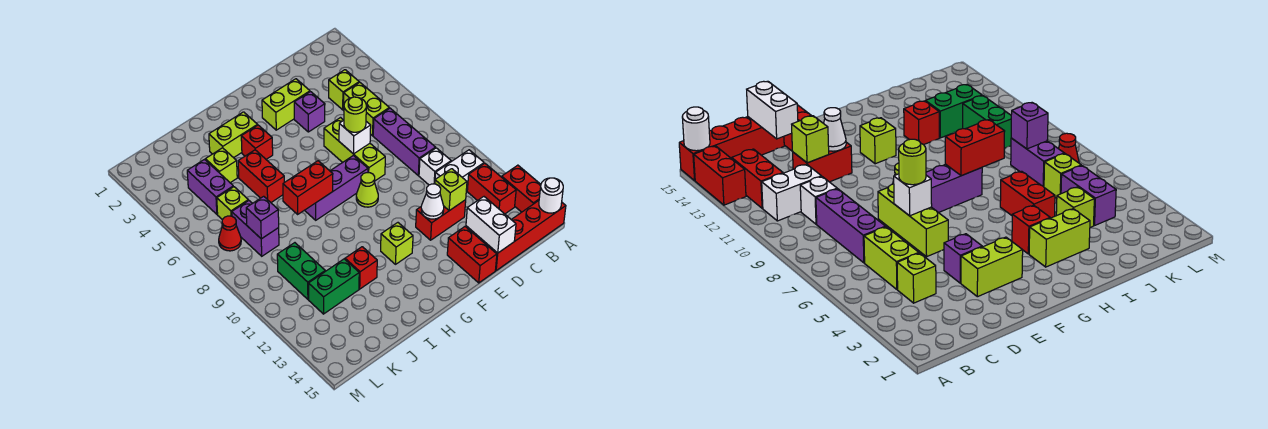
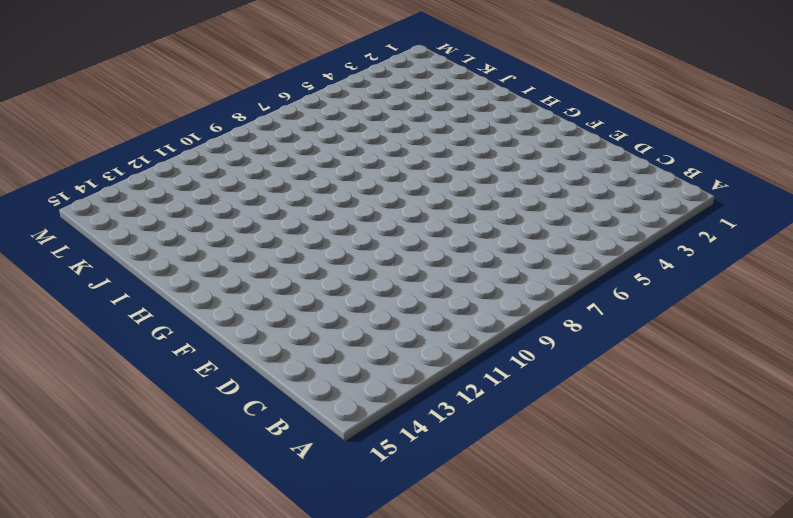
none -> red brick A13:A14 level 1
none -> red brick A15:D15 level 1
none -> white brick B11:C11 level 1
none -> red brick B12:B13 level 1

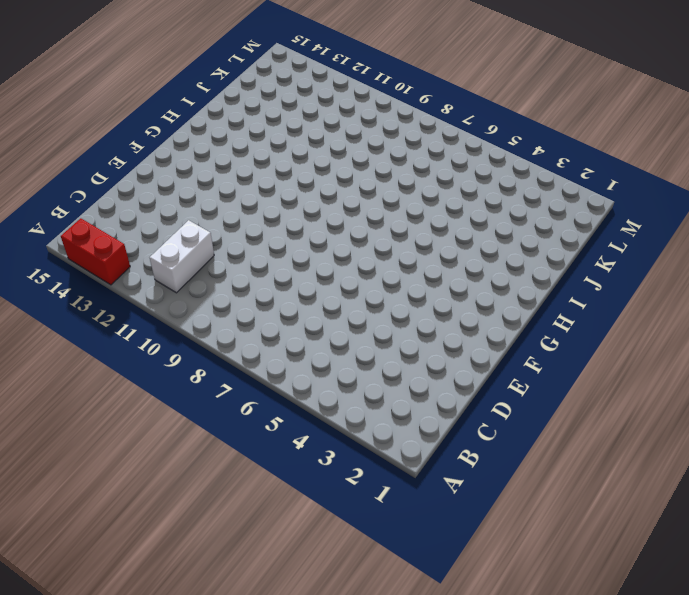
none -> red brick A15:D15 level 1
none -> red brick B12:B13 level 1
none -> lime brick C4 level 1
none -> lime brick C5:C6 level 1

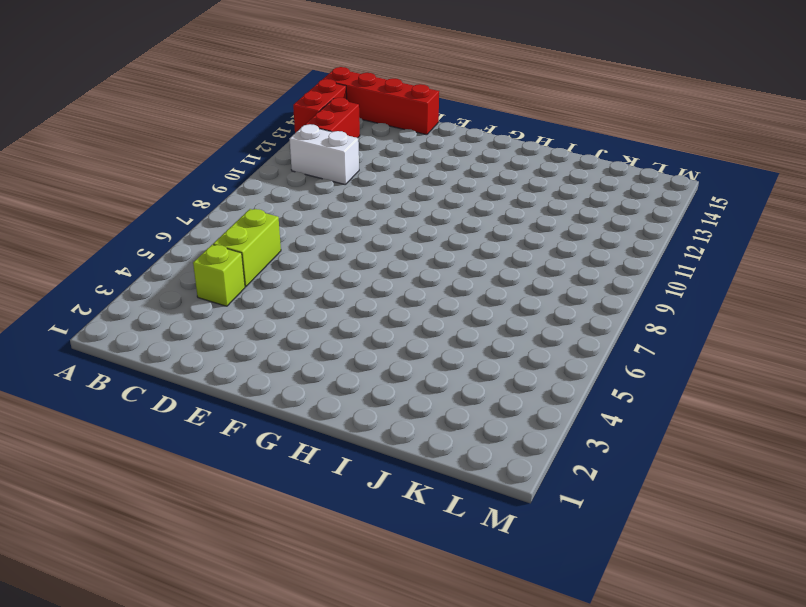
none -> purple brick C7:C9 level 1
none -> white brick C10 level 1
none -> red brick D12:E12 level 1
none -> lime brick E3:F3 level 1

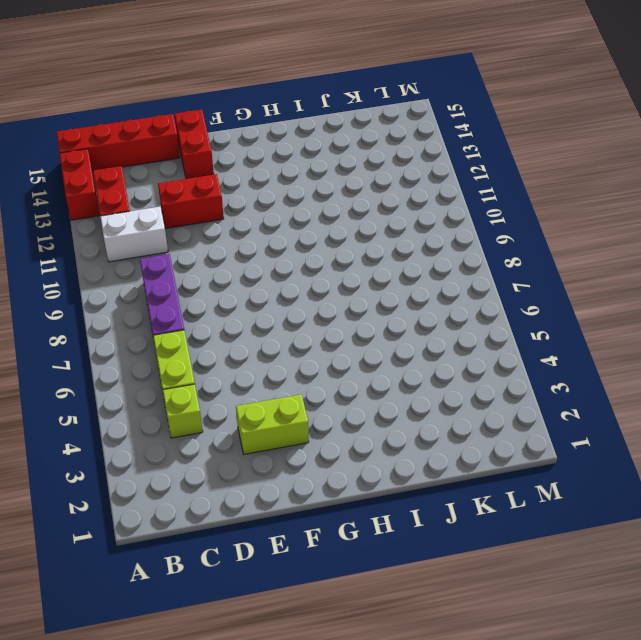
none -> white brick C10 level 1
none -> purple brick E4 level 1
none -> lime brick E6:E8 level 1
none -> purple brick F8:H8 level 1

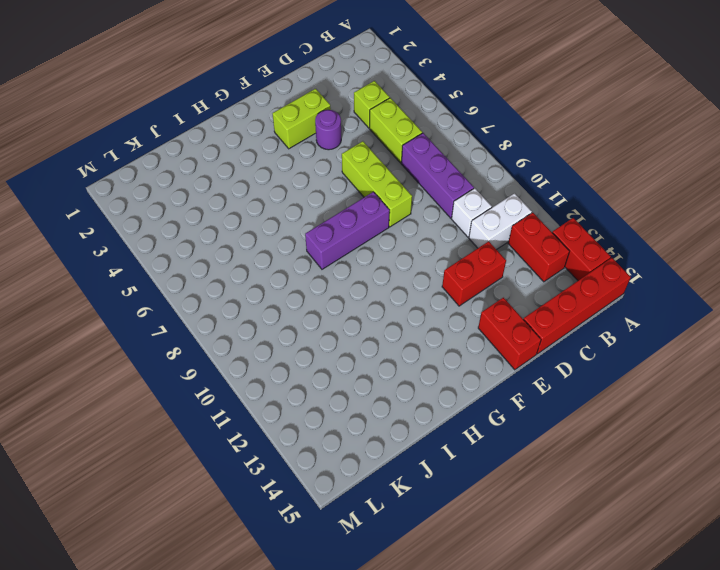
purple round brick E4 level 1 -> purple brick E4 level 1
none -> lime cone F9 level 1
none -> lime brick G12 level 1
none -> lime brick H3:I3 level 1
none -> red brick H4 level 1

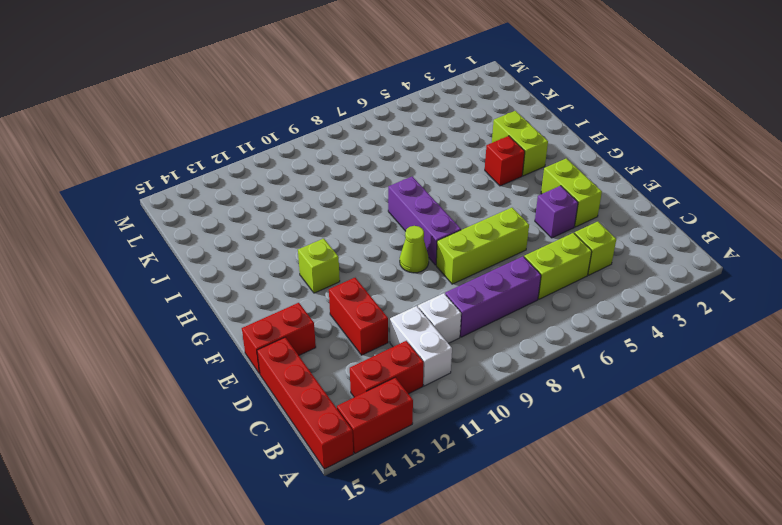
none -> red brick I5:I6 level 1
none -> red brick I12 level 1
none -> lime brick J4 level 1
none -> green brick J12:K12 level 1

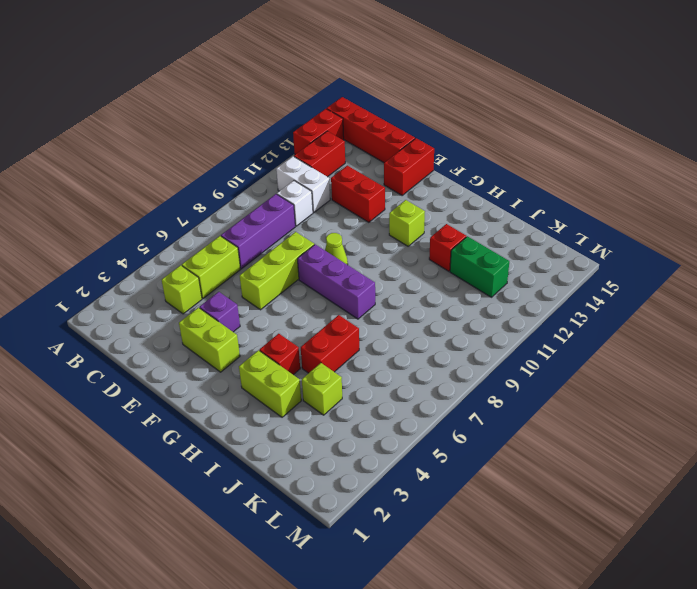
none -> purple brick K4:K5 level 1
none -> lime brick K6 level 1
none -> purple brick K7:K8 level 1
none -> green brick K10:K11 level 1

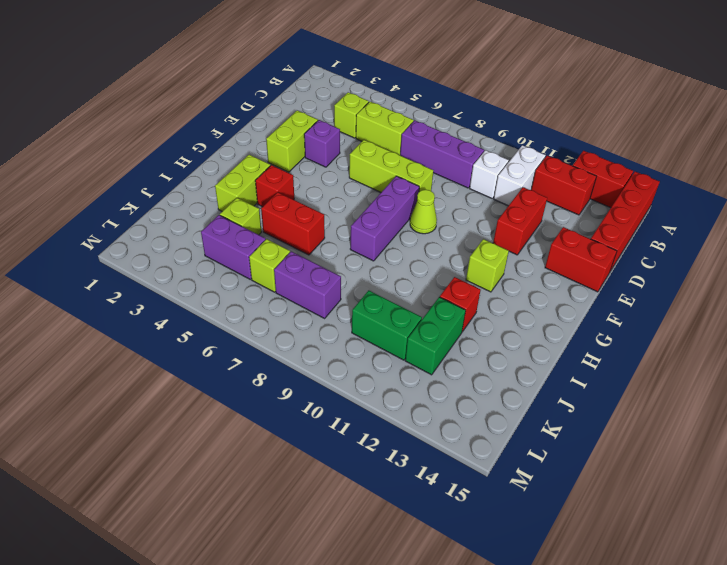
none -> red cone L7 level 1
none -> white round brick A15 level 2
none -> lime brick D12 level 2
none -> white brick D14:D15 level 2

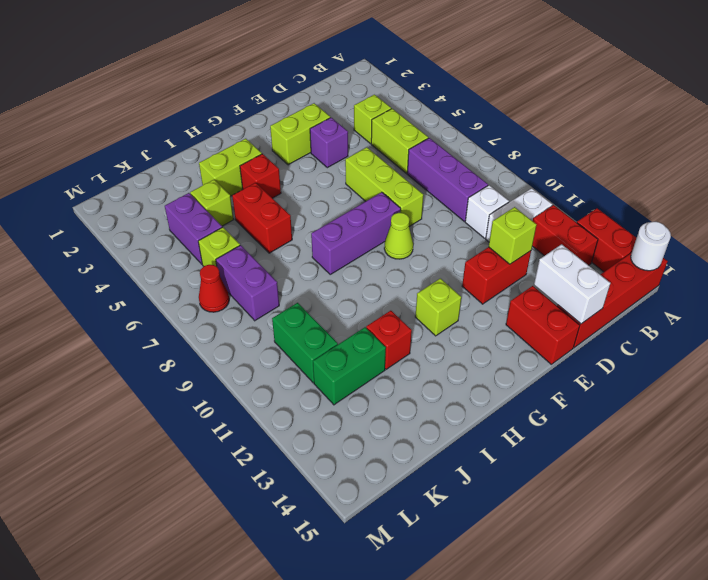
none -> white brick E7 level 2
none -> white cone E12 level 2
none -> red brick H8:I8 level 2
none -> purple brick K8 level 2

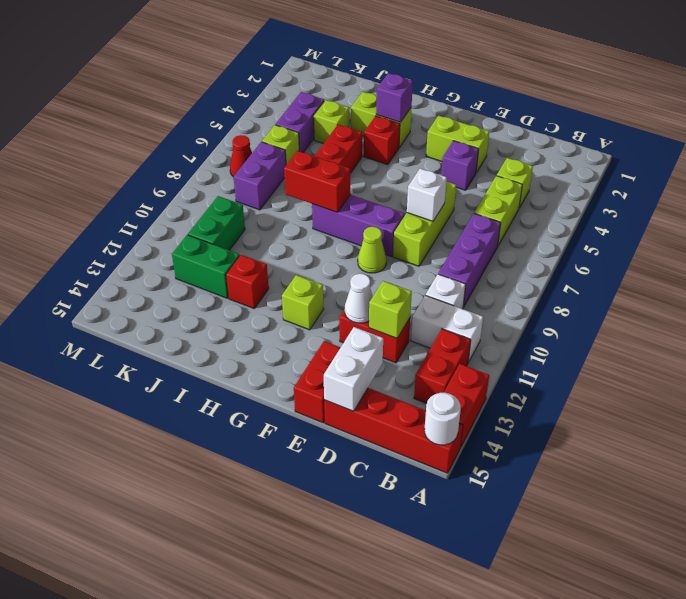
purple brick H3 level 2 -> purple brick K8 level 2
none -> lime round brick E7 level 3

